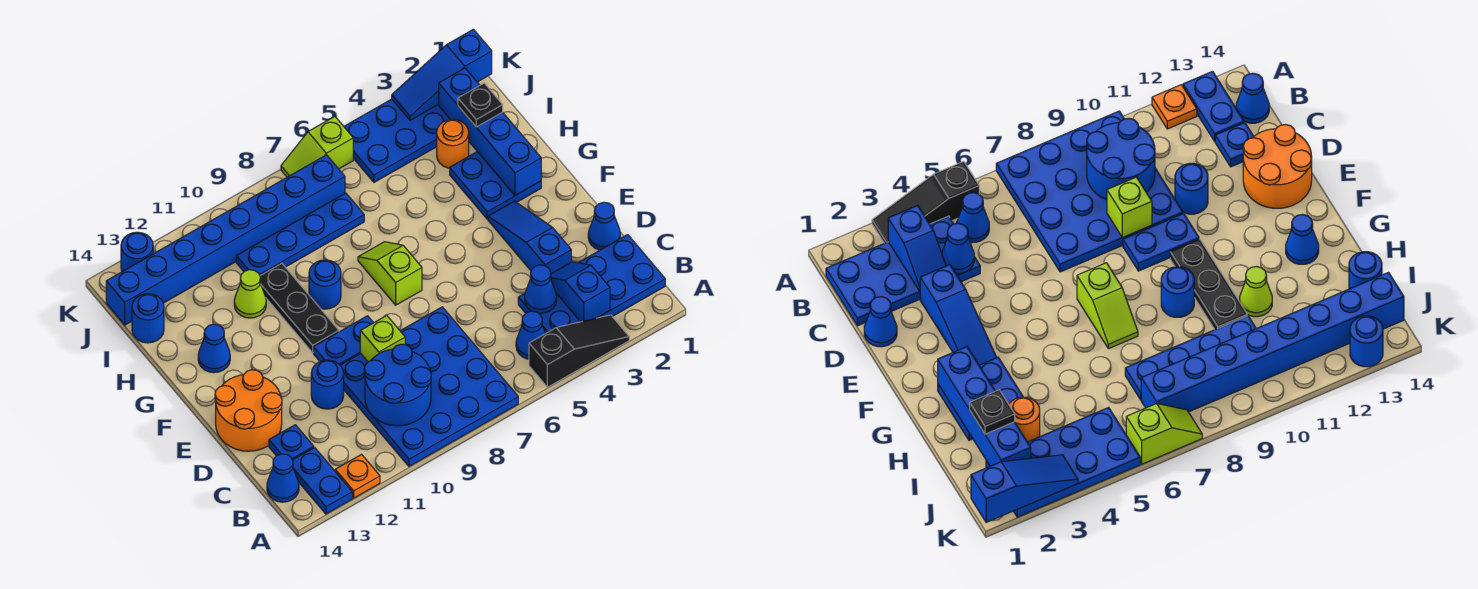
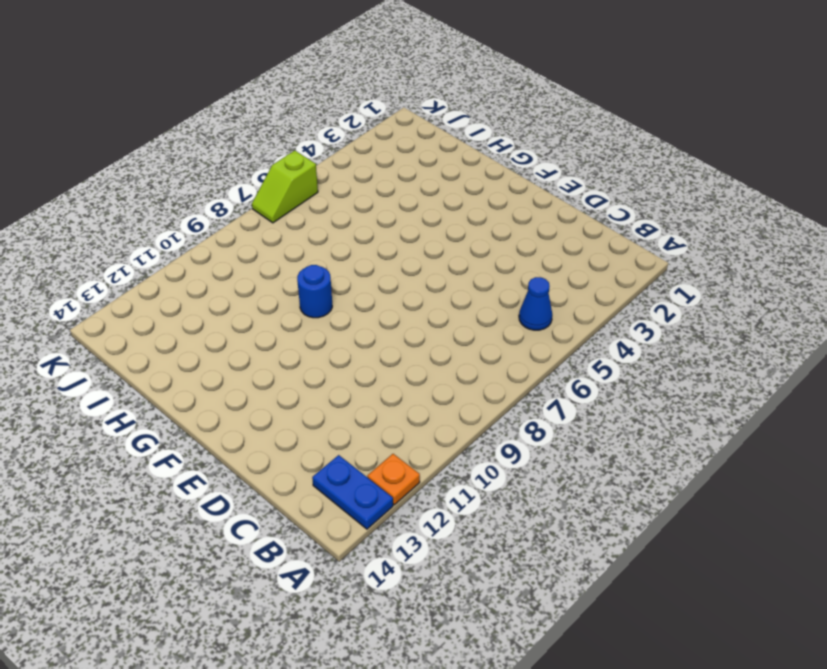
none -> black slope A3:A5 level 1 top 5
none -> blue plate A7:D10 level 1
none -> blue plate B1:C4 level 1
none -> blue cone B14 level 1

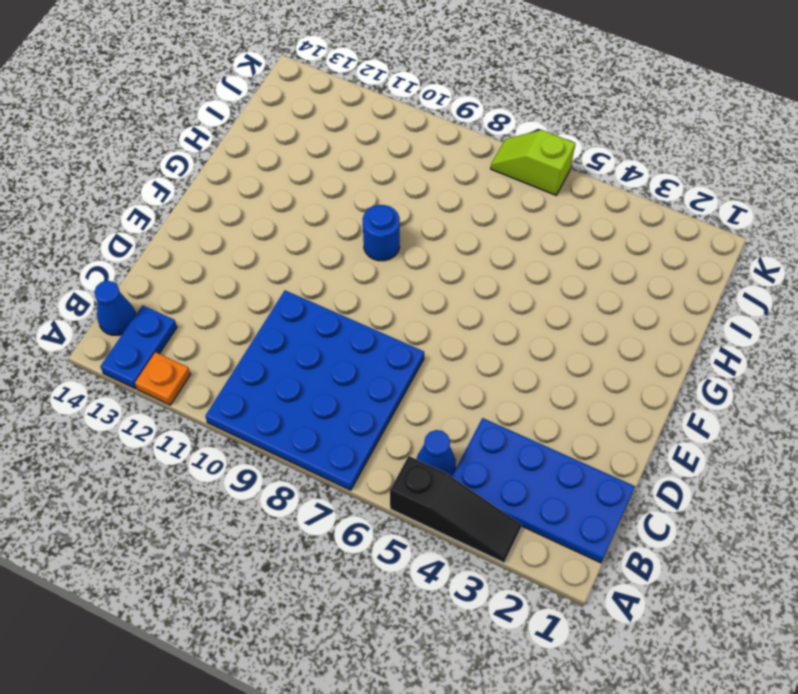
none -> blue plate C13 level 1
none -> blue cone D1 level 1
none -> blue slope D3:F3 level 1 top D
none -> blue round brick D11 level 1

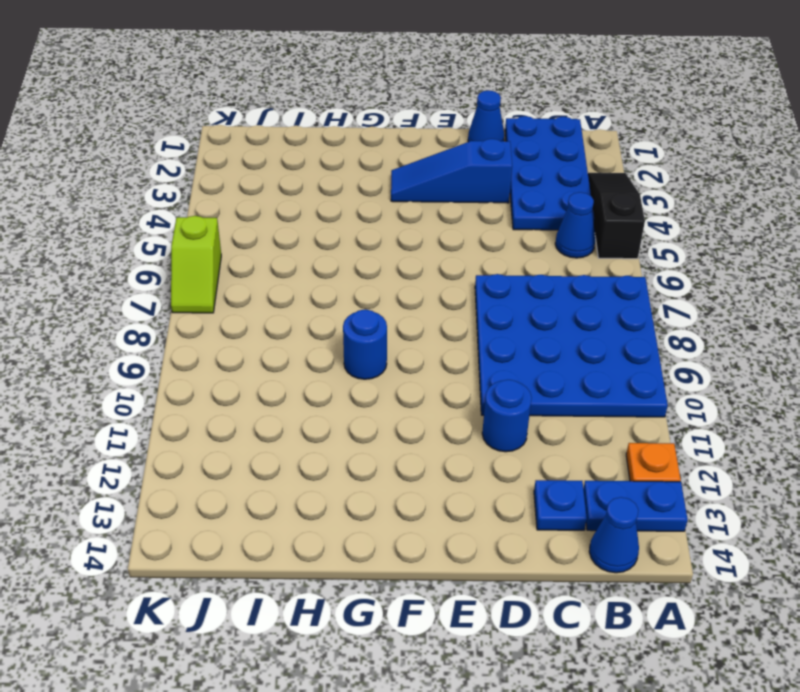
none -> orange round brick D13:E14 level 1
none -> blue plate E9:E10 level 1
none -> lime slope F7:G7 level 1 top F
none -> black plate F10:H10 level 1

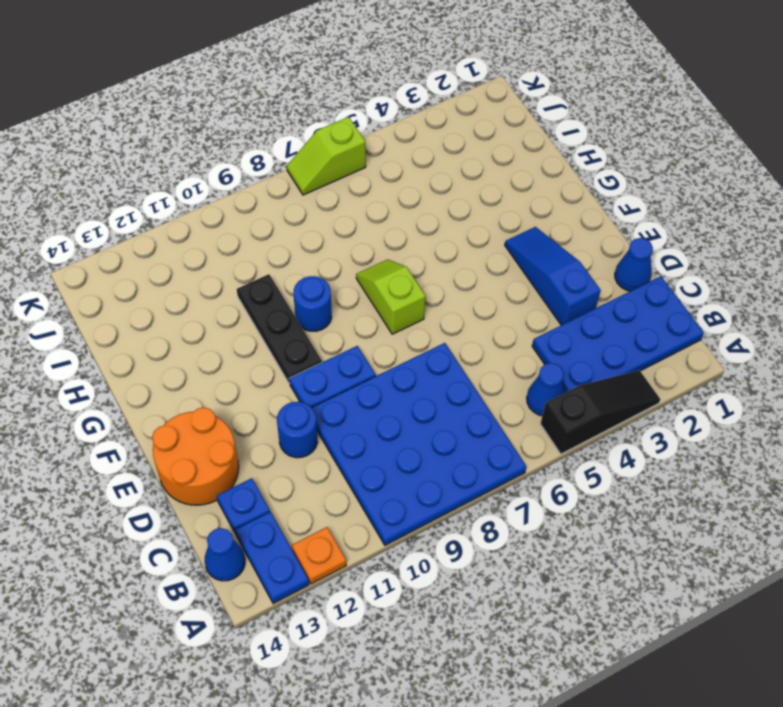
none -> blue plate G2:H3 level 1
none -> blue cone G13 level 1
none -> lime cone H11 level 1
none -> orange round brick I3 level 1

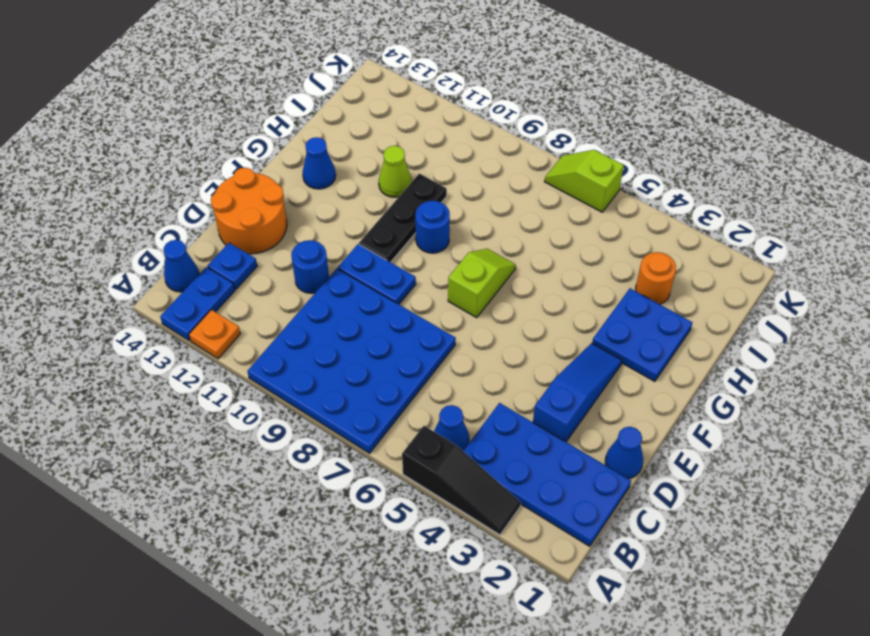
none -> blue plate I7:I10 level 1
none -> blue round brick I14 level 1
none -> blue plate J2:K5 level 1
none -> blue brick J7:J14 level 1

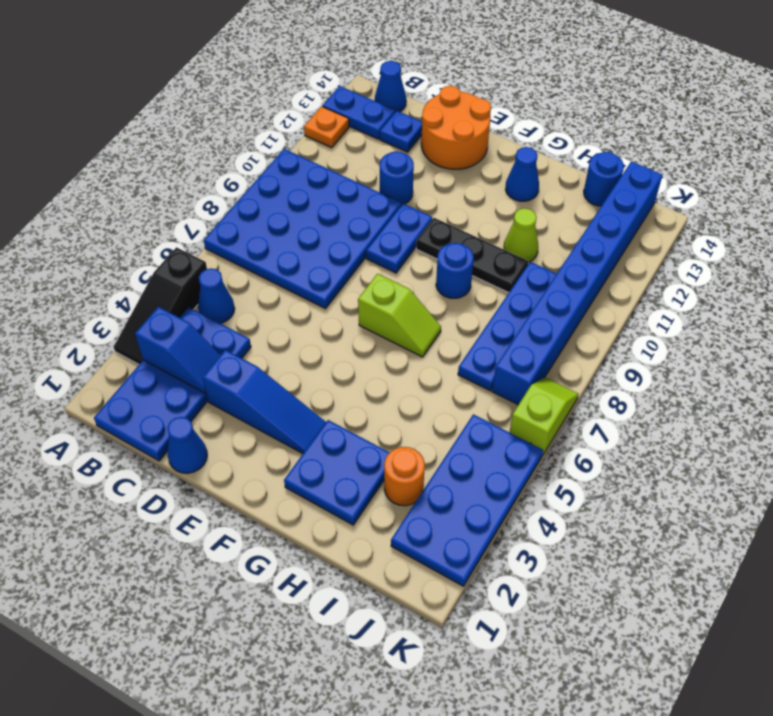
none -> blue round brick K13 level 1
none -> blue round brick B9:C10 level 2
none -> blue cone C4 level 2
none -> lime brick D9 level 2

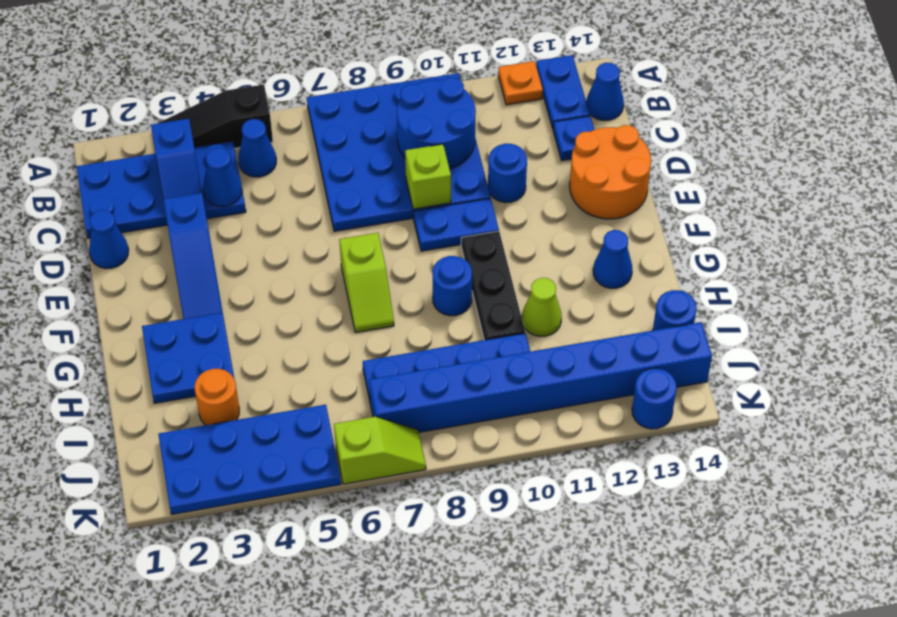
none -> blue brick G2:J2 level 2
none -> blue slope K1:K3 level 2 top 1
none -> black plate I2 level 3

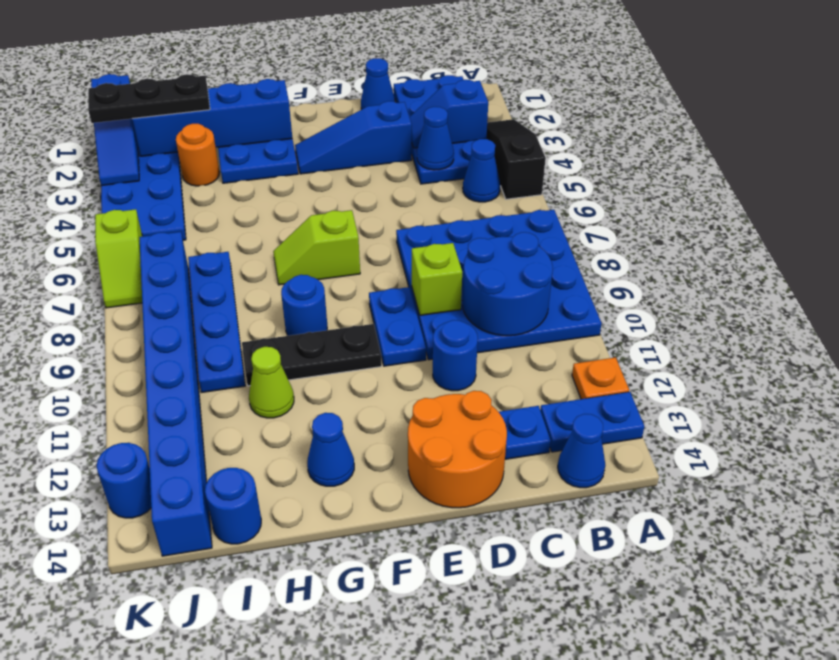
black plate I2:K2 level 3 -> black plate I2 level 3

